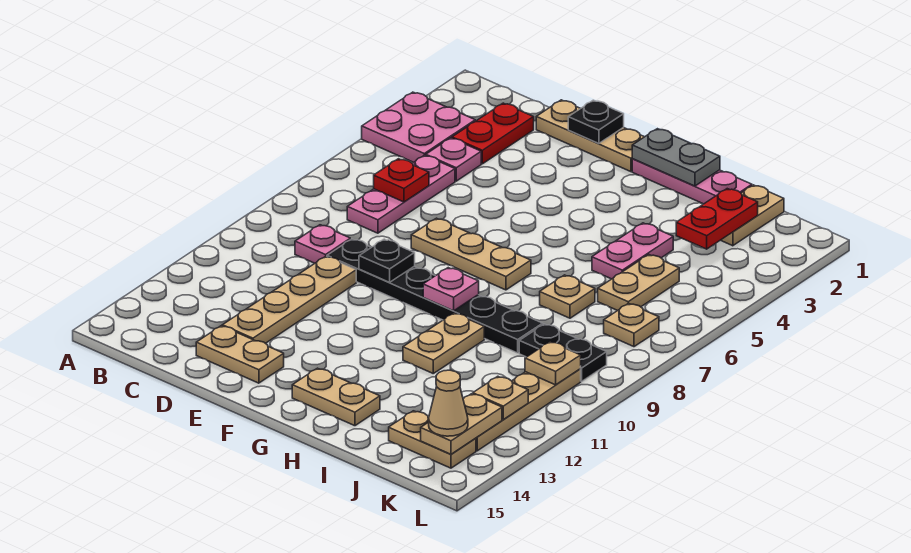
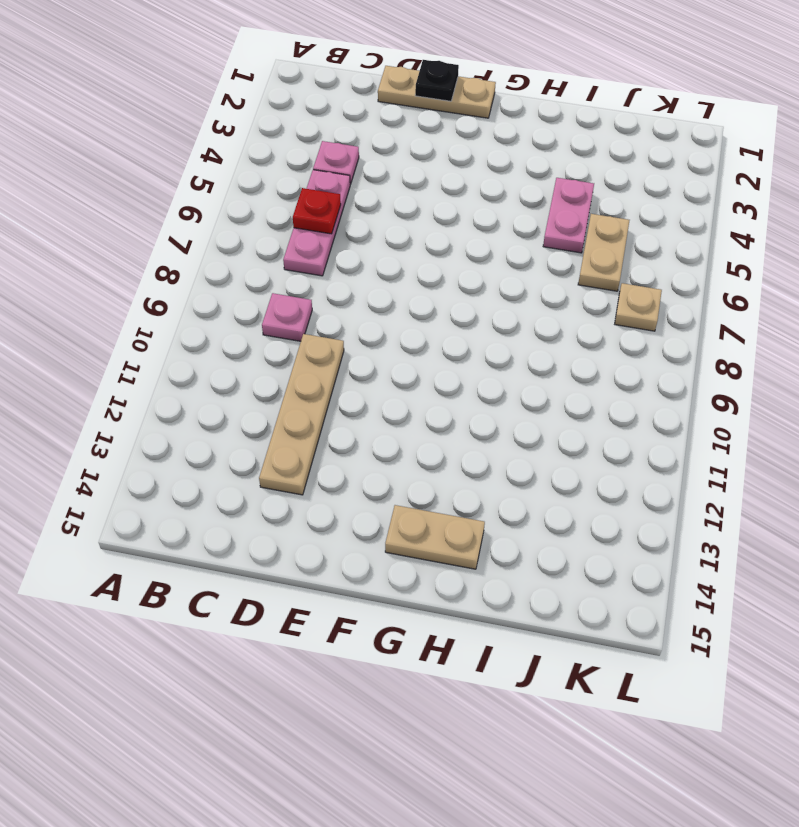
none -> pink plate A3:B4 level 1
none -> red plate C2:C3 level 1
none -> black plate D9:I9 level 1
none -> tan plate D14:E14 level 1

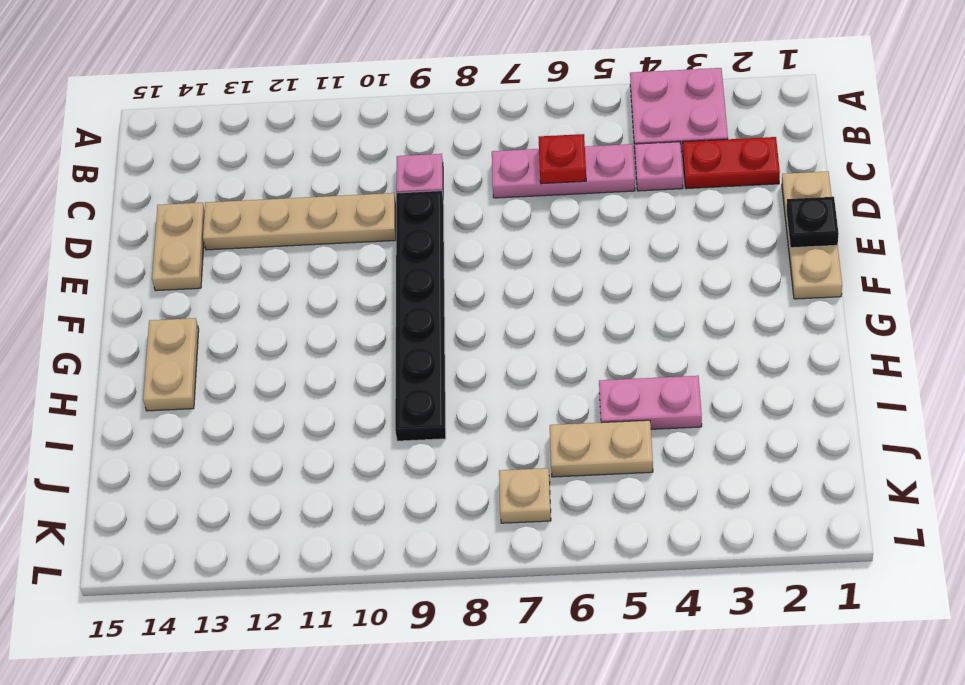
none -> tan plate E7:G7 level 1
none -> pink plate G1:I1 level 1
none -> tan plate H10:H11 level 1
none -> tan plate I7 level 1

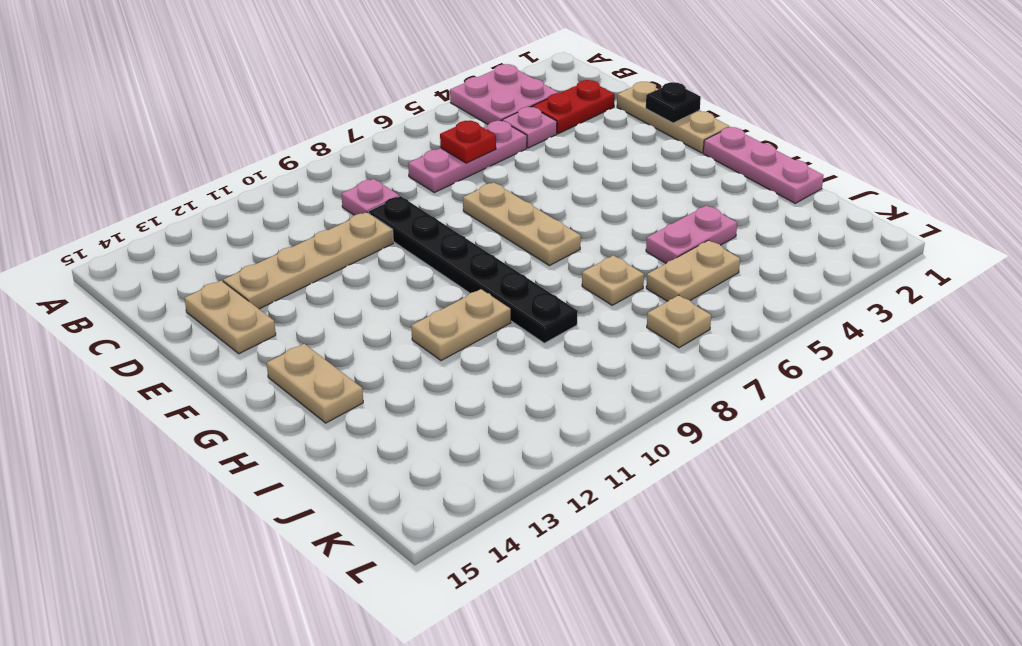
none -> tan plate J1:J2 level 1
none -> black plate J9:K9 level 1
none -> tan plate J14:K14 level 1
none -> tan plate K10:K13 level 1

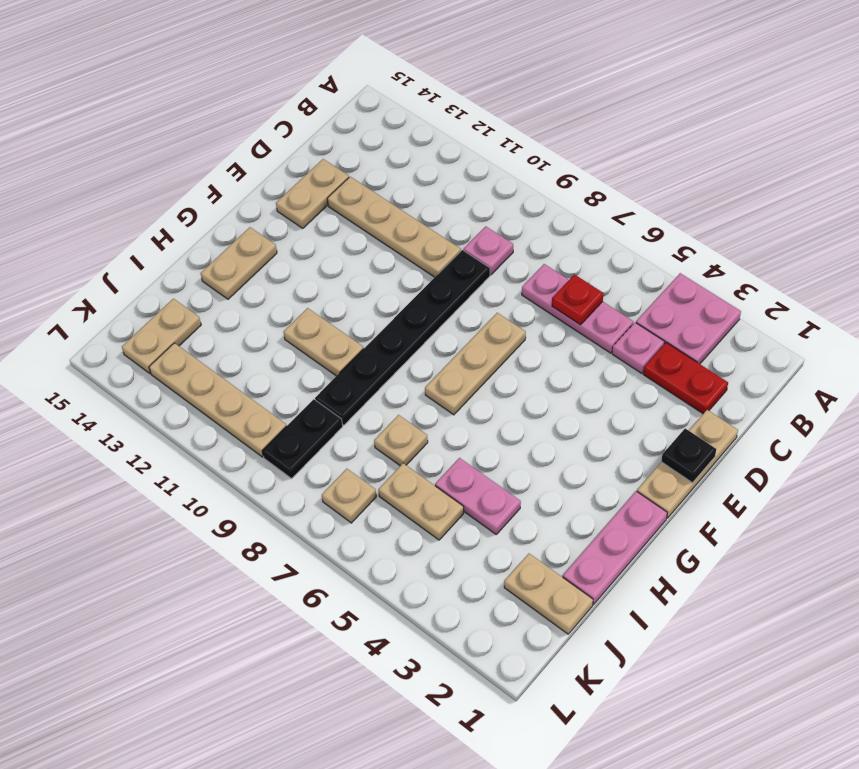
none -> black plate E9 level 2
none -> grey plate G1:H1 level 2
none -> pink plate G9 level 2
none -> red plate J2:J3 level 2

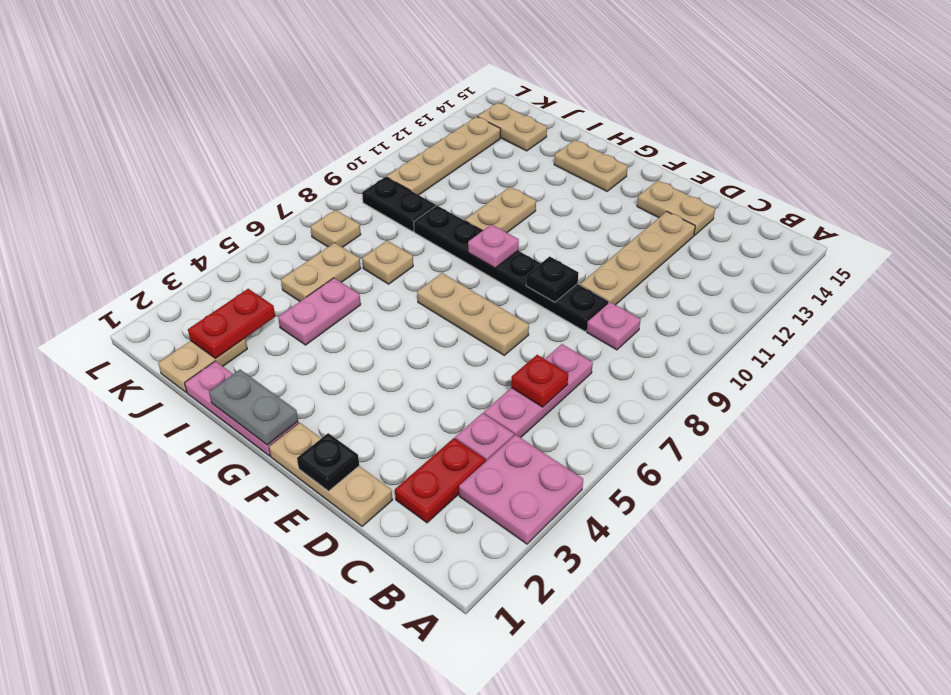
none -> tan plate K10 level 2
none -> tan plate K12 level 2
none -> tan plate K13:K14 level 2
none -> tan cone K14 level 3

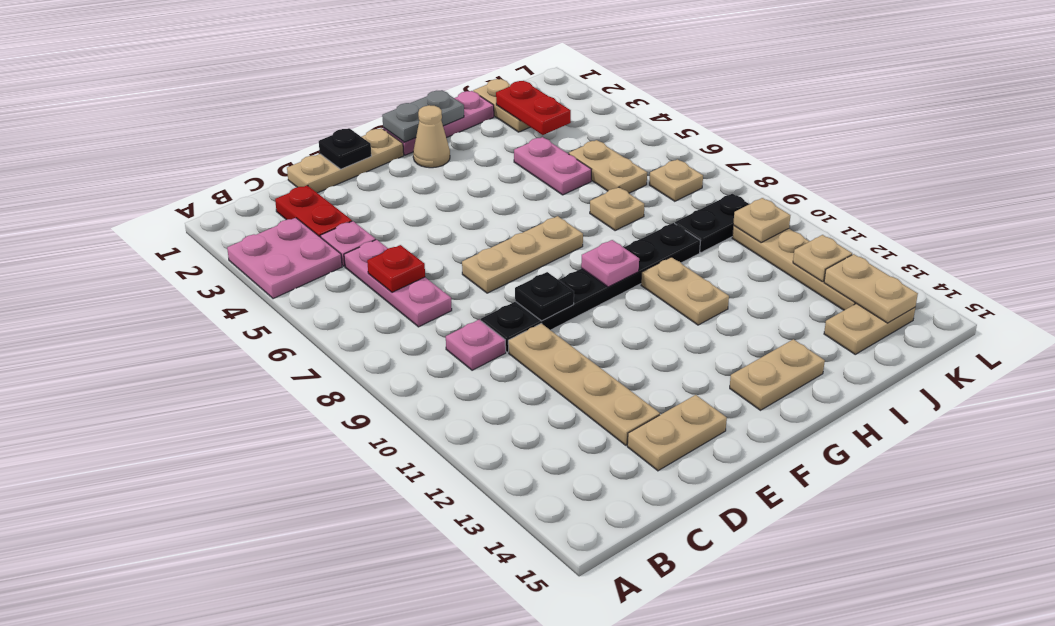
tan cone G2 level 1 -> tan cone K14 level 3

